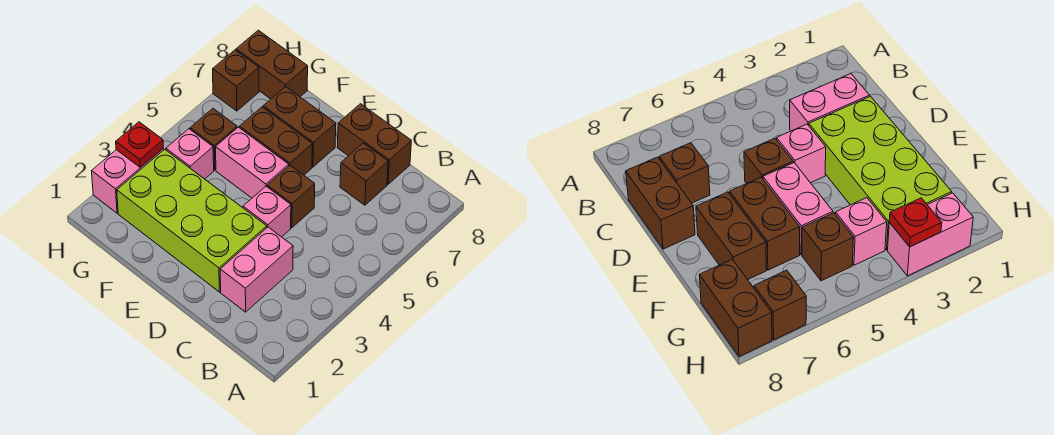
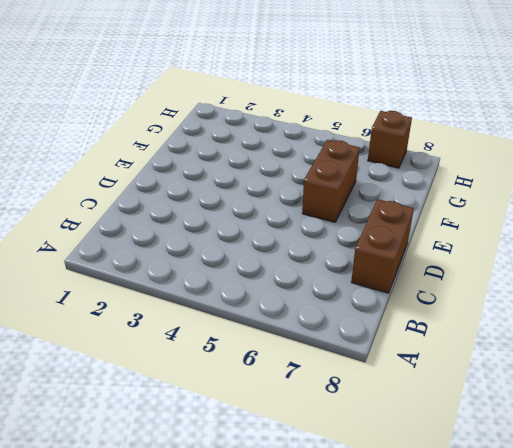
none -> pink brick C2:C3 level 1
none -> brown brick C7 level 1
none -> lime brick D2:G3 level 1

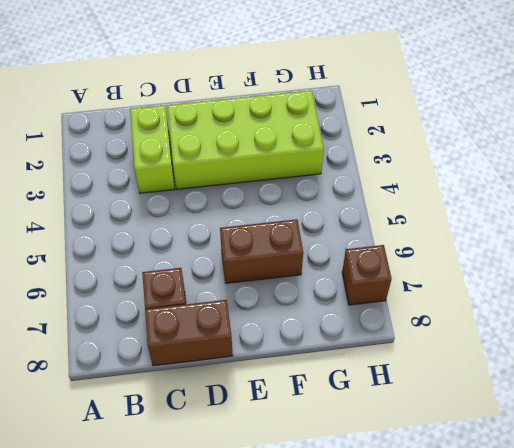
lime brick C2:C3 level 1 -> pink brick C2:C3 level 1
none -> pink brick D4 level 1
none -> brown brick D5 level 1
none -> pink brick E5:F5 level 1

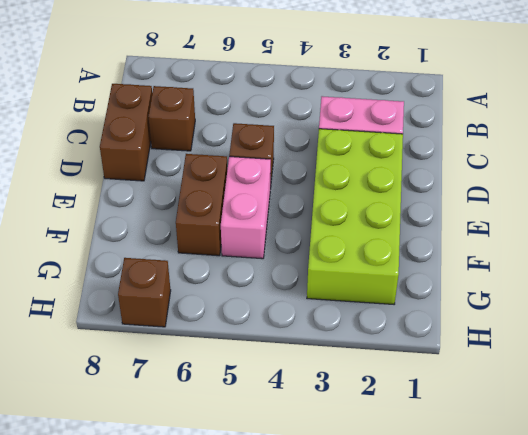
none -> pink brick D4 level 1
none -> brown brick E7:F7 level 1
none -> pink brick G4 level 1

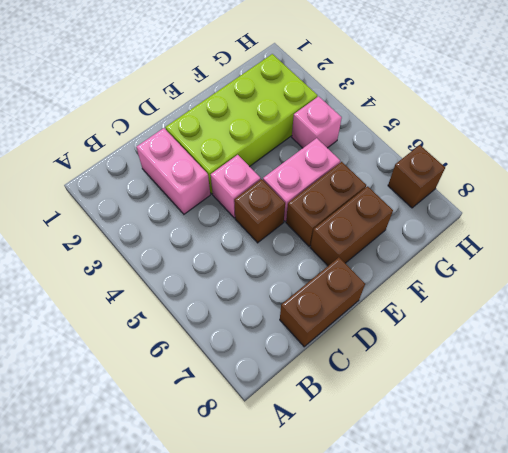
none -> brown brick C7 level 1
none -> brown brick G5 level 1
none -> brown brick G8:H8 level 1

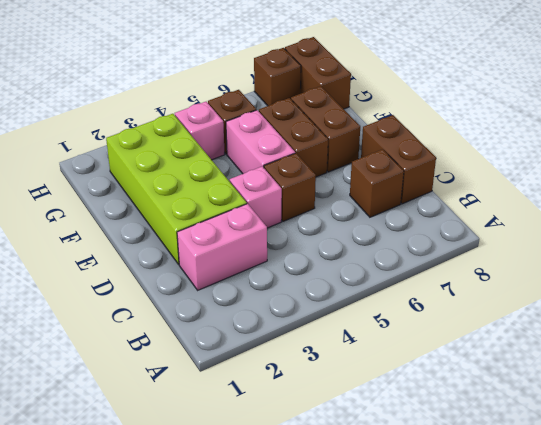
none -> pink brick H2:H3 level 1
none -> red plate H3 level 2

